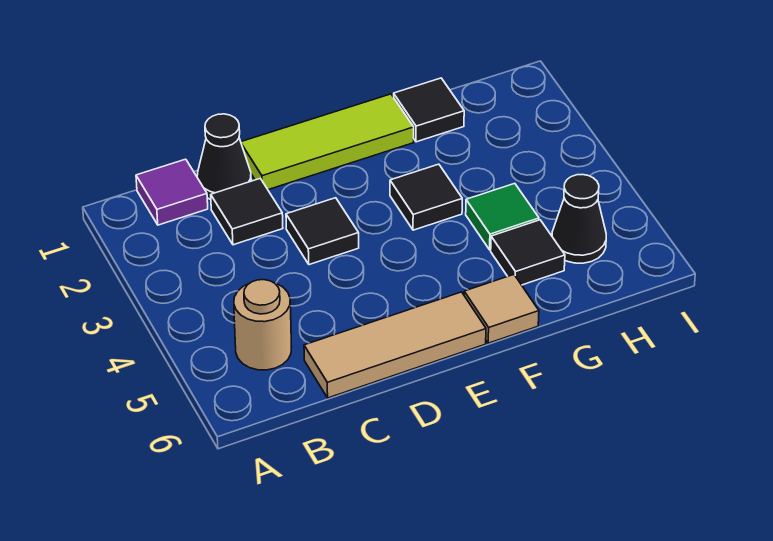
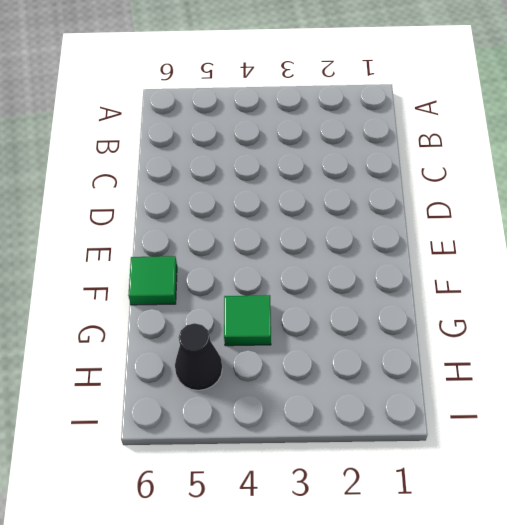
green tile F6 level 1 -> tan tile F6 level 1
none -> purple tile B1 level 1
none -> tan round brick B5 level 1
none -> black cone C1 level 1

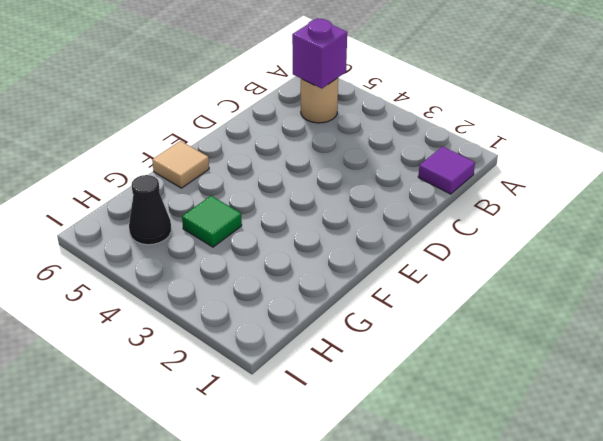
purple brick B5 level 2 -> none
none -> black cone C1 level 1
none -> black tile C2 level 1
none -> tan tile C6:E6 level 1

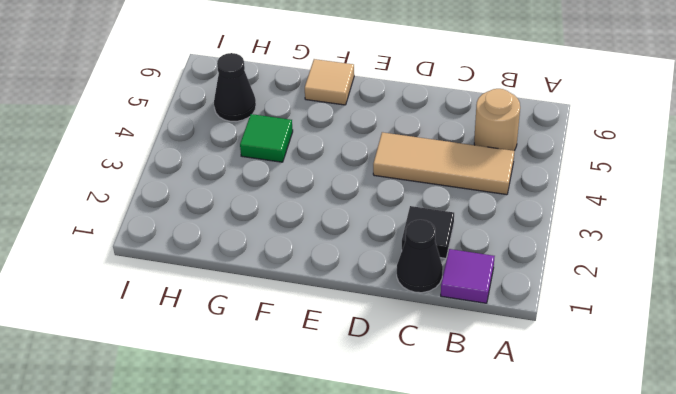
tan tile B4:D4 level 1 -> tan tile C6:E6 level 1
none -> lime tile D1:F1 level 1
none -> black tile D3 level 1
none -> black tile F3 level 1

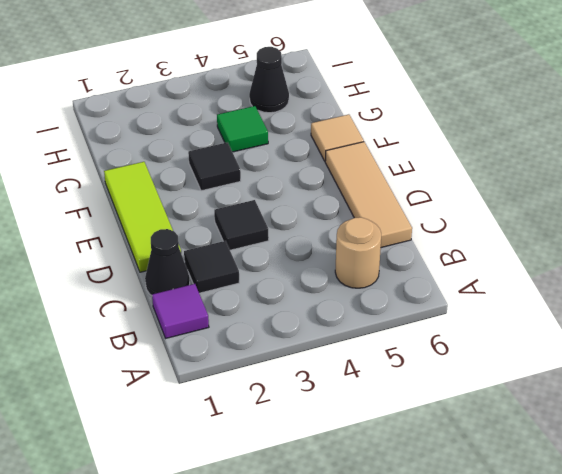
none -> black tile G1 level 1
none -> black tile G5 level 1

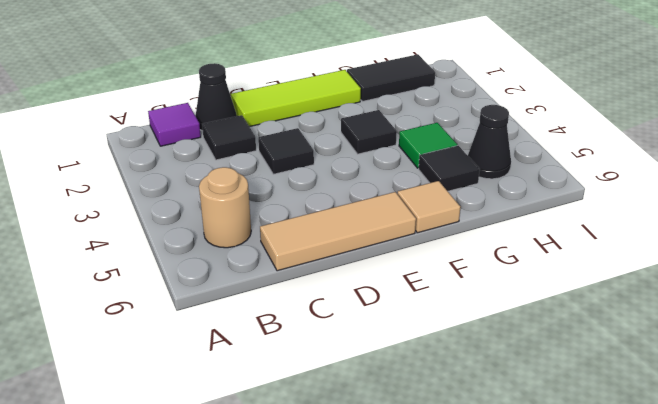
black tile G1:H1 level 1 -> black tile G1 level 1

